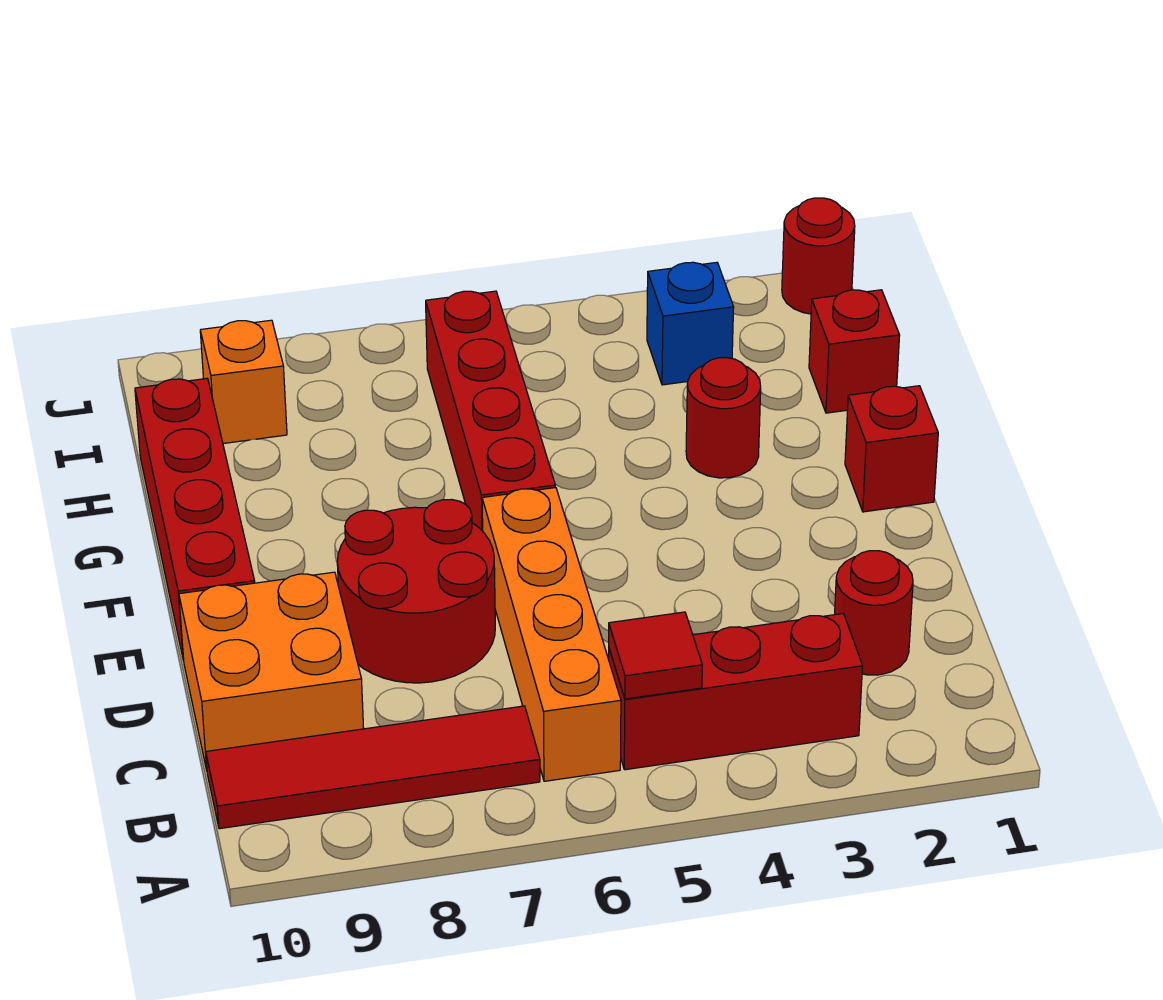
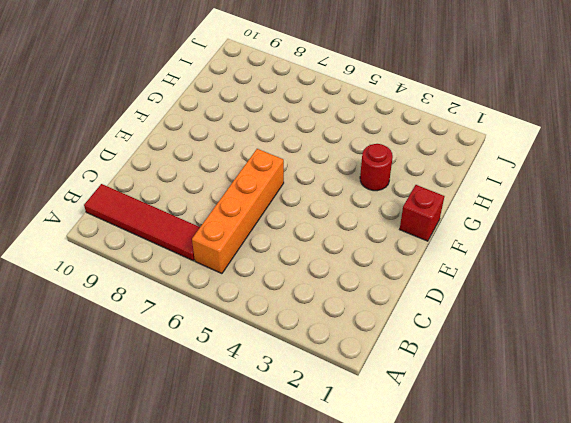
none -> red brick B3:B5 level 1
none -> red round brick C2 level 1
none -> orange brick C9:D10 level 1

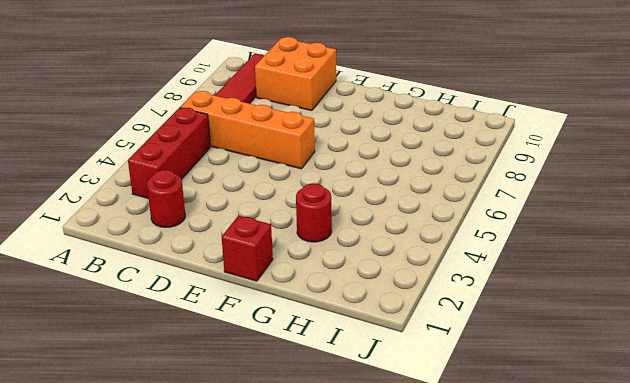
none -> red round brick D7:E8 level 1
none -> red brick E10:H10 level 1
none -> red brick F6:I6 level 1

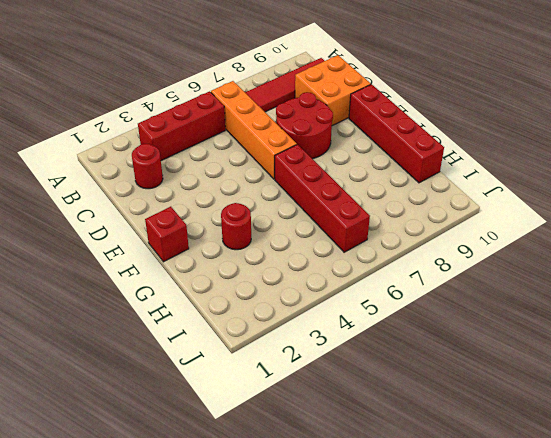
none -> red brick H1 level 1
none -> blue brick I3 level 1
none -> orange brick I9 level 1

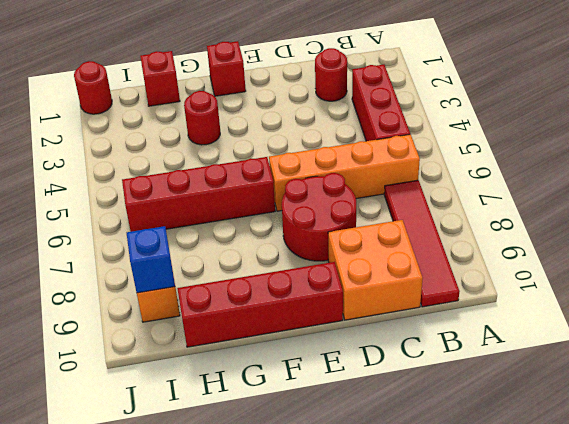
blue brick I9 level 2 -> blue brick I3 level 1
none -> red tile B5 level 2

